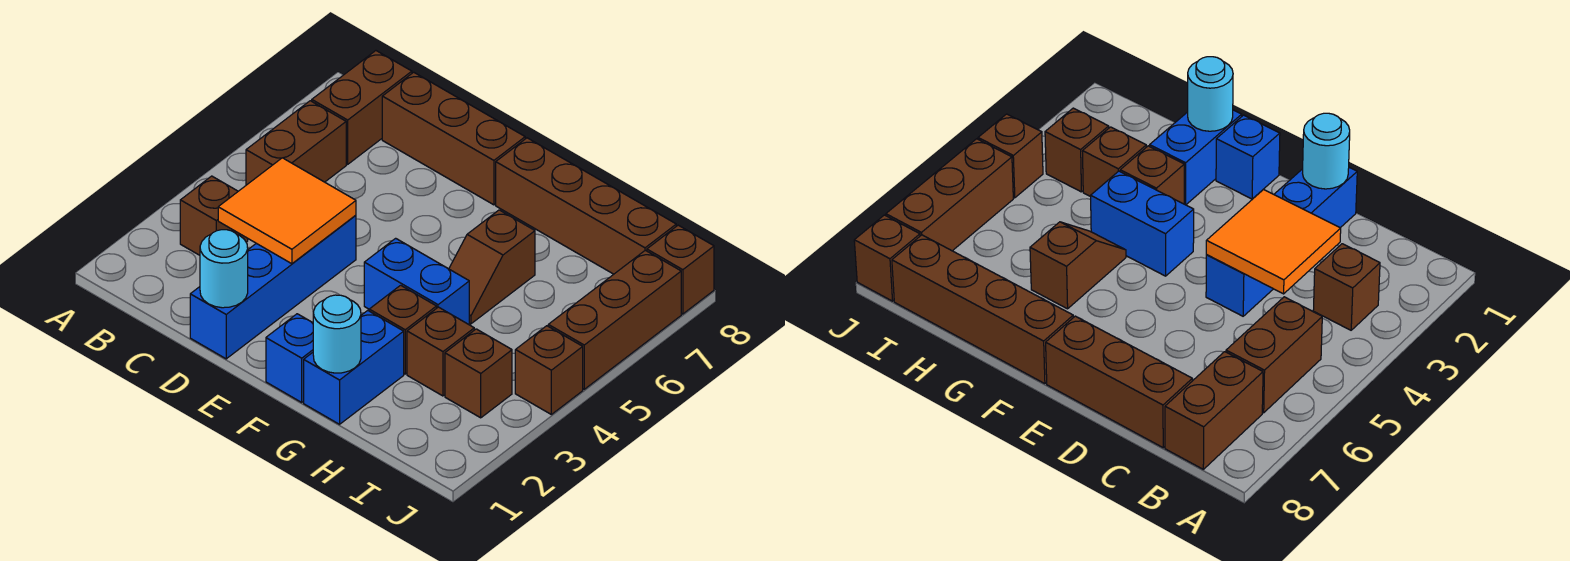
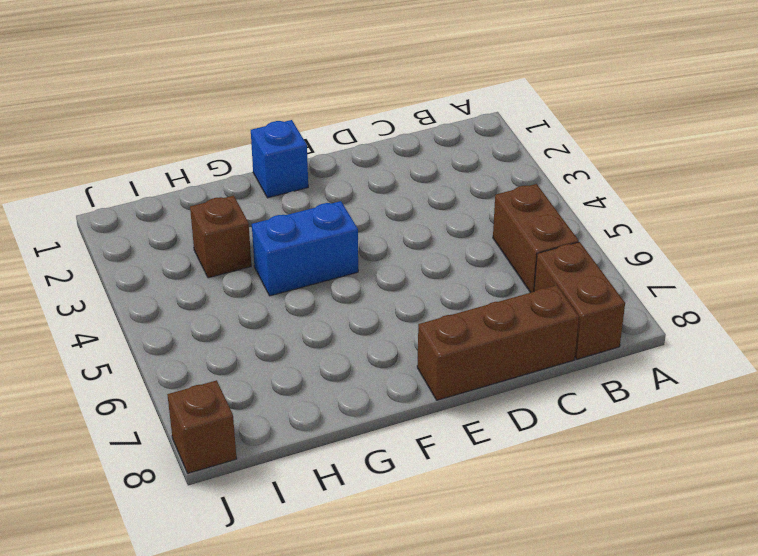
none -> brown brick B3 level 1
none -> blue brick D1:D4 level 1
none -> brown brick F8:I8 level 1

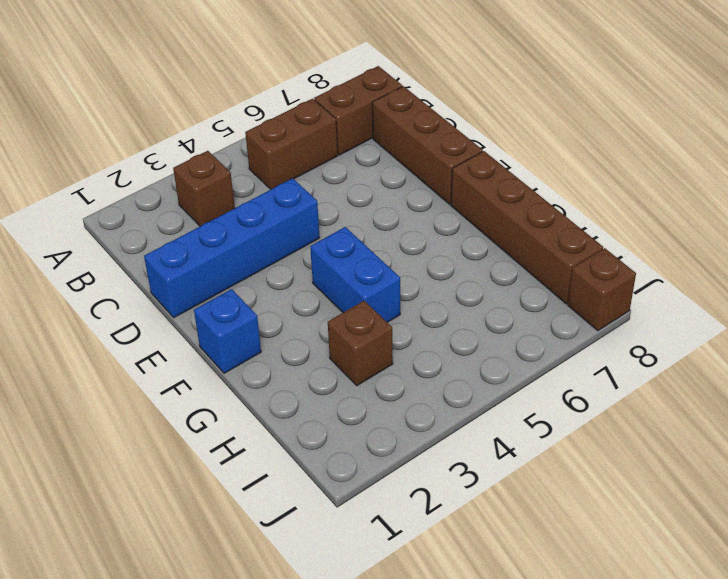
none -> blue brick G1:G2 level 1
none -> brown brick G3 level 1
none -> brown slope G5:G6 level 1 top 6

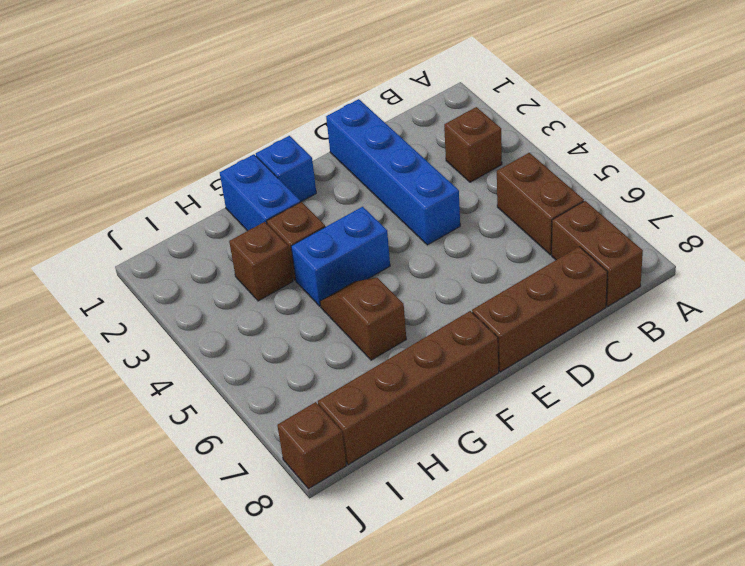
none -> brown brick I3 level 1
none -> brown brick J4 level 1
none -> brown brick J5:J7 level 1

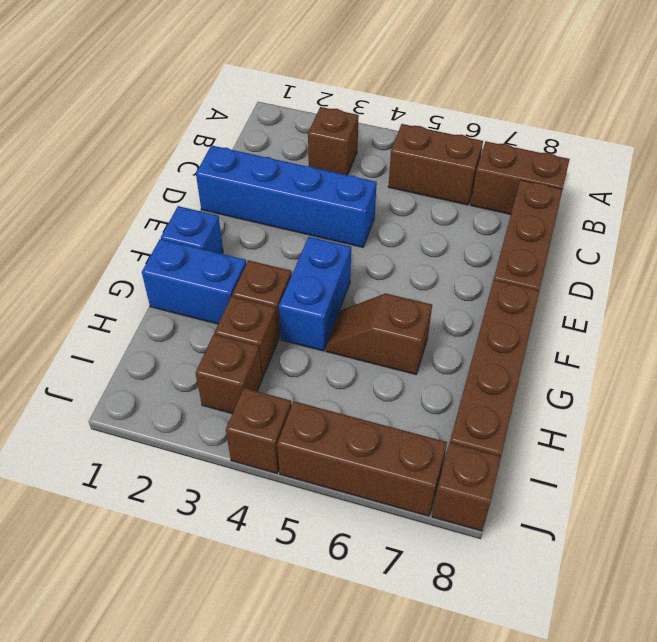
none -> orange tile C3:D4 level 2
none -> cyan round brick D1 level 2
none -> cyan round brick G1 level 2

